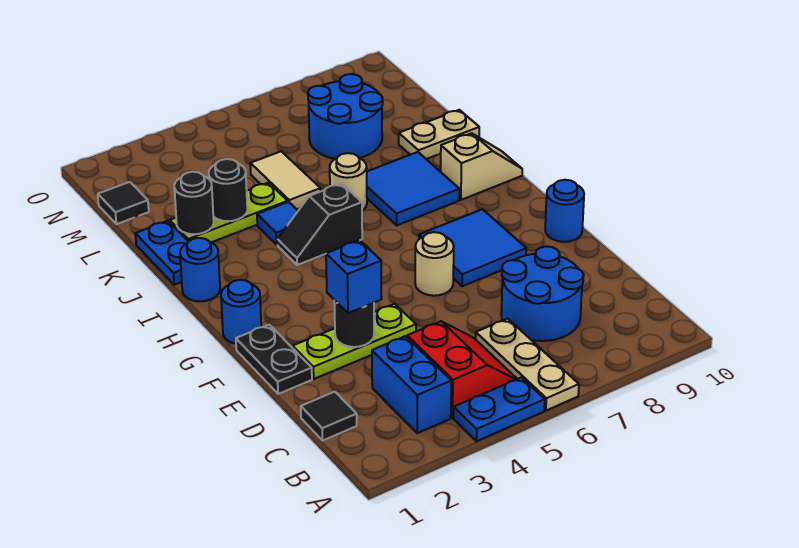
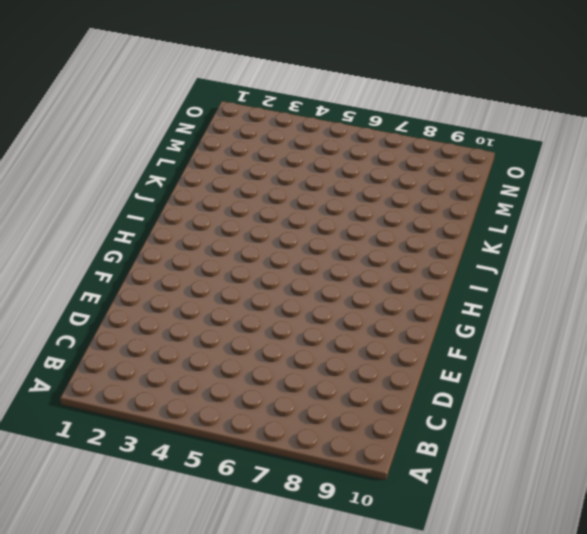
none -> blue plate A4:A5 level 1
none -> tan plate A6:C6 level 1
none -> blue brick B3:C3 level 1

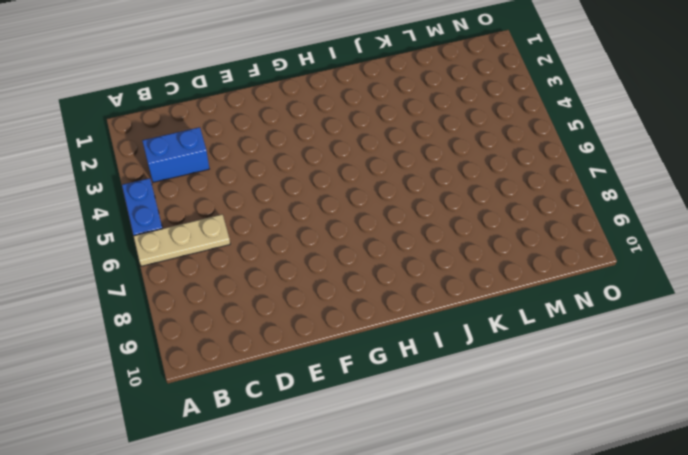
none -> red slope B4:C5 level 1 top 4
none -> black tile C1 level 1
none -> blue round brick C7:D8 level 1

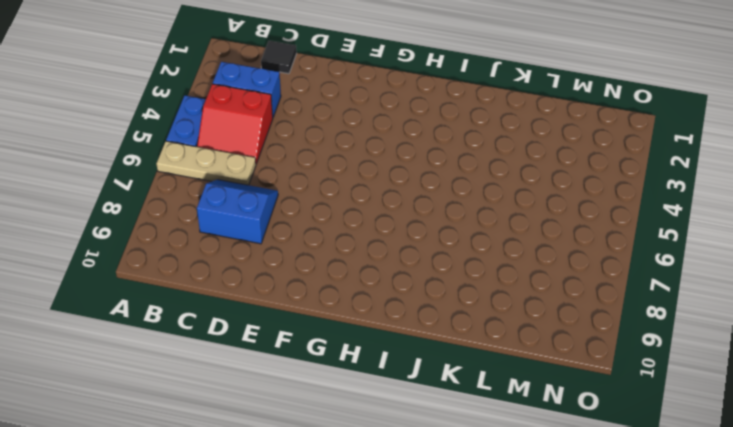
blue slope C7:D8 level 1 top 8 -> blue round brick C7:D8 level 1
none -> black plate E1:F1 level 1
none -> lime plate E2:E4 level 1
none -> tan round brick F6 level 1

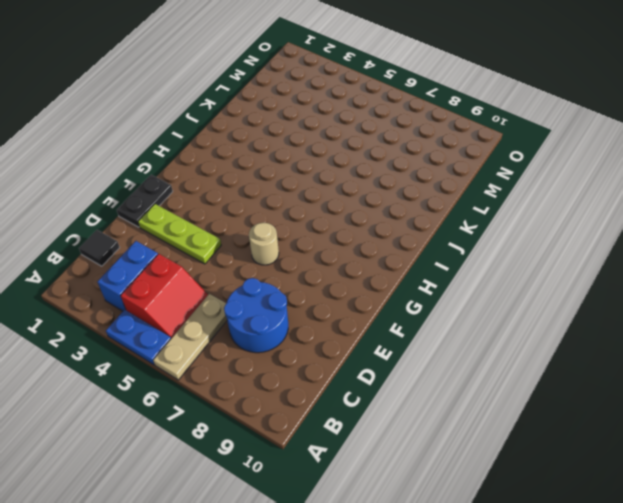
none -> blue tile F7:G8 level 1
none -> blue round brick F10 level 1
none -> blue round brick G1 level 1

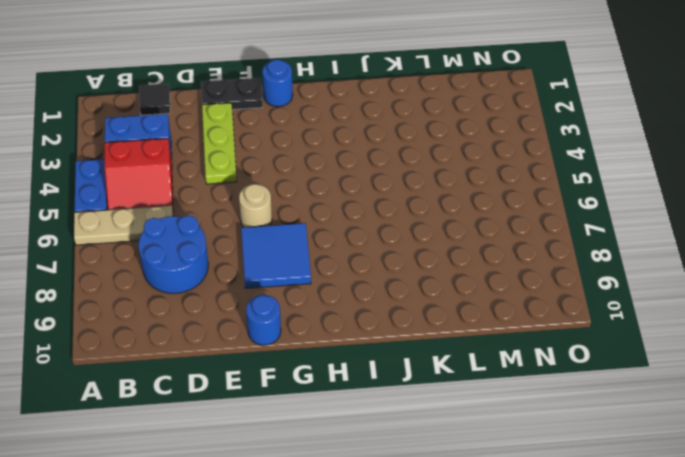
none -> blue round brick I1 level 1
none -> black slope I4:I5 level 1 top 5
none -> blue tile I7:J8 level 1

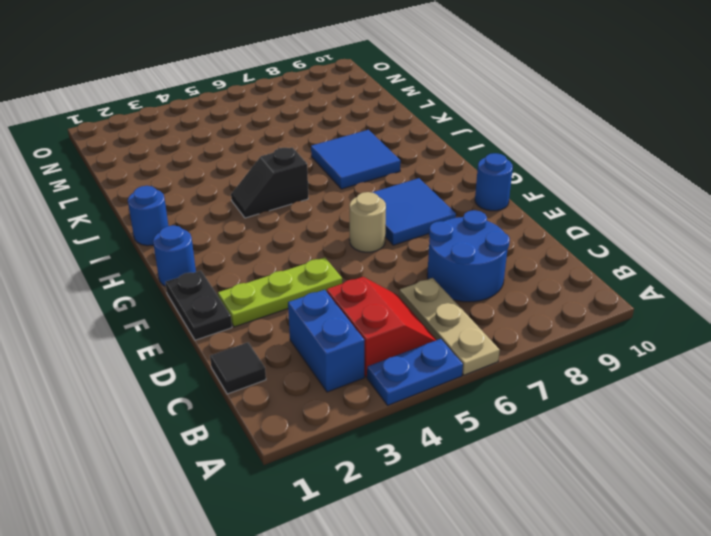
none -> tan slope I9:I10 level 1 top 9
none -> blue plate J1:K1 level 1
none -> blue tile J4 level 1

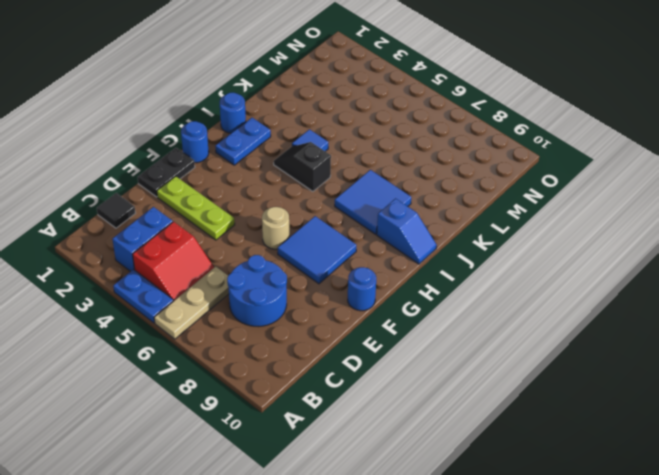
blue plate H2:I2 level 1 -> blue plate J1:K1 level 1
blue slope I9:I10 level 1 top 9 -> tan slope I9:I10 level 1 top 9
none -> tan round brick J6 level 1
none -> lime plate K2:K4 level 1
none -> tan tile K5:L5 level 1

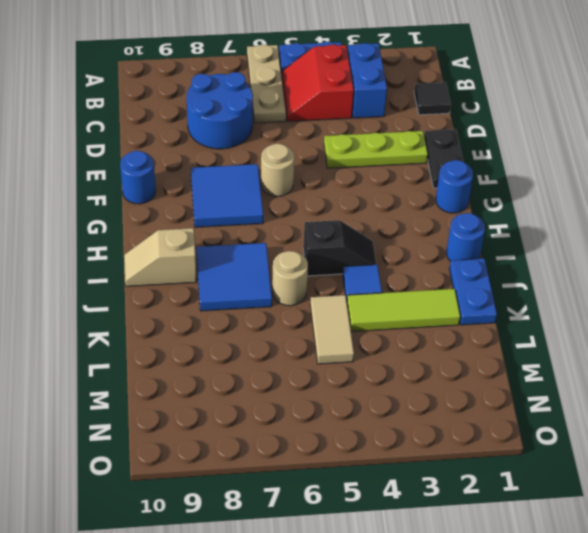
lime tile K2:K4 level 1 -> lime plate K2:K4 level 1
none -> tan plate K9:K10 level 1
none -> blue round brick L7:M8 level 1
none -> black tile M1 level 1

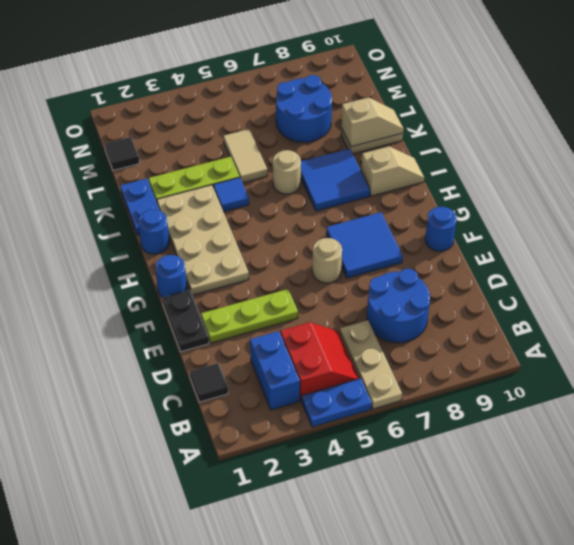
tan plate G2:J3 level 1 -> none
tan slope K9:K10 level 2 top 9 -> none
none -> black slope I4:I5 level 1 top 5
none -> black round brick E3 level 2
none -> black round brick K2 level 2

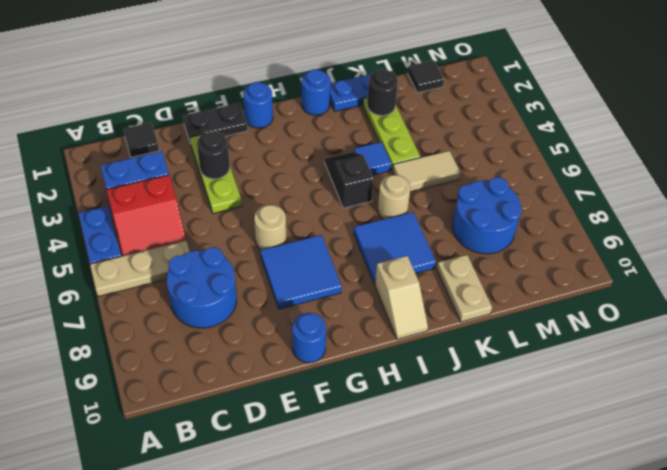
none -> black round brick K3 level 2
none -> blue brick E3 level 3

